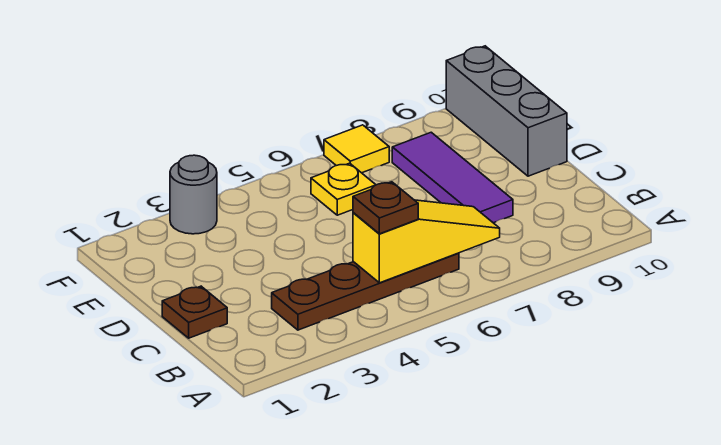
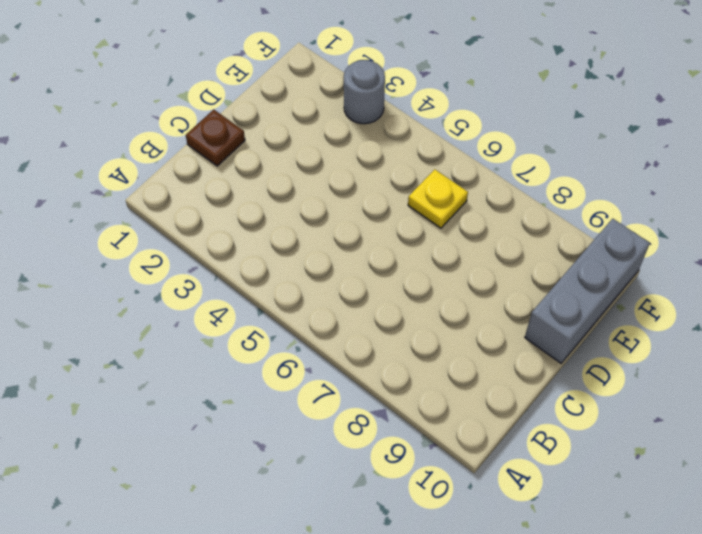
none -> brown plate B3:B6 level 1
none -> purple tile C8:E8 level 1

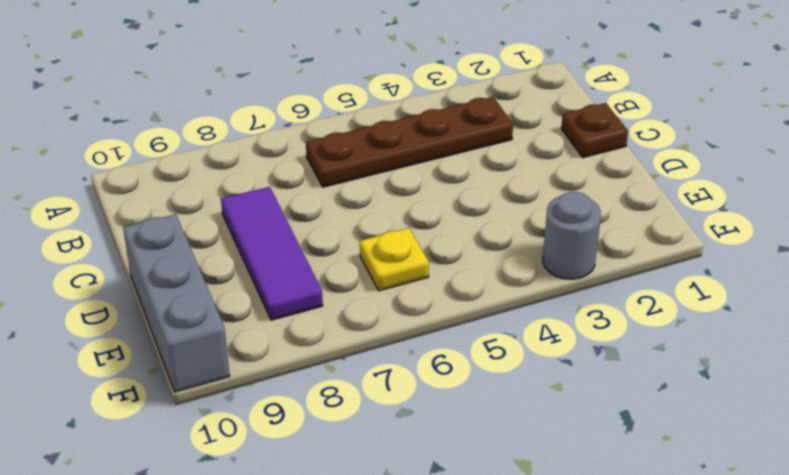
none -> yellow tile F7 level 1
none -> yellow slope B5:B7 level 2 top 5

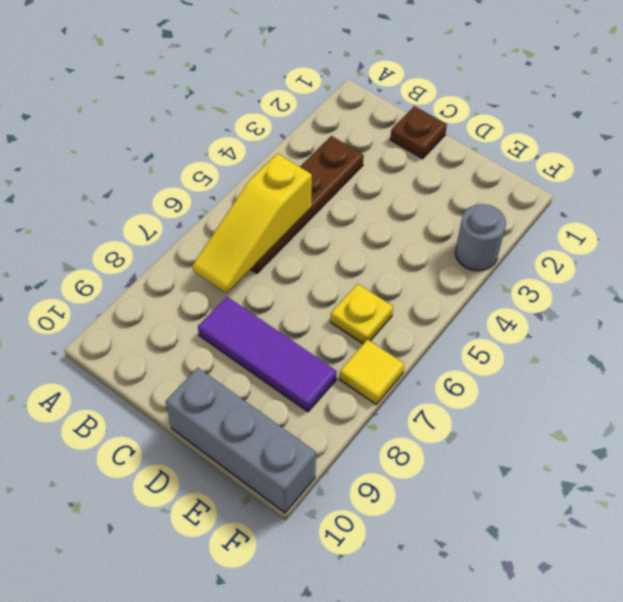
none -> brown plate B5 level 3

